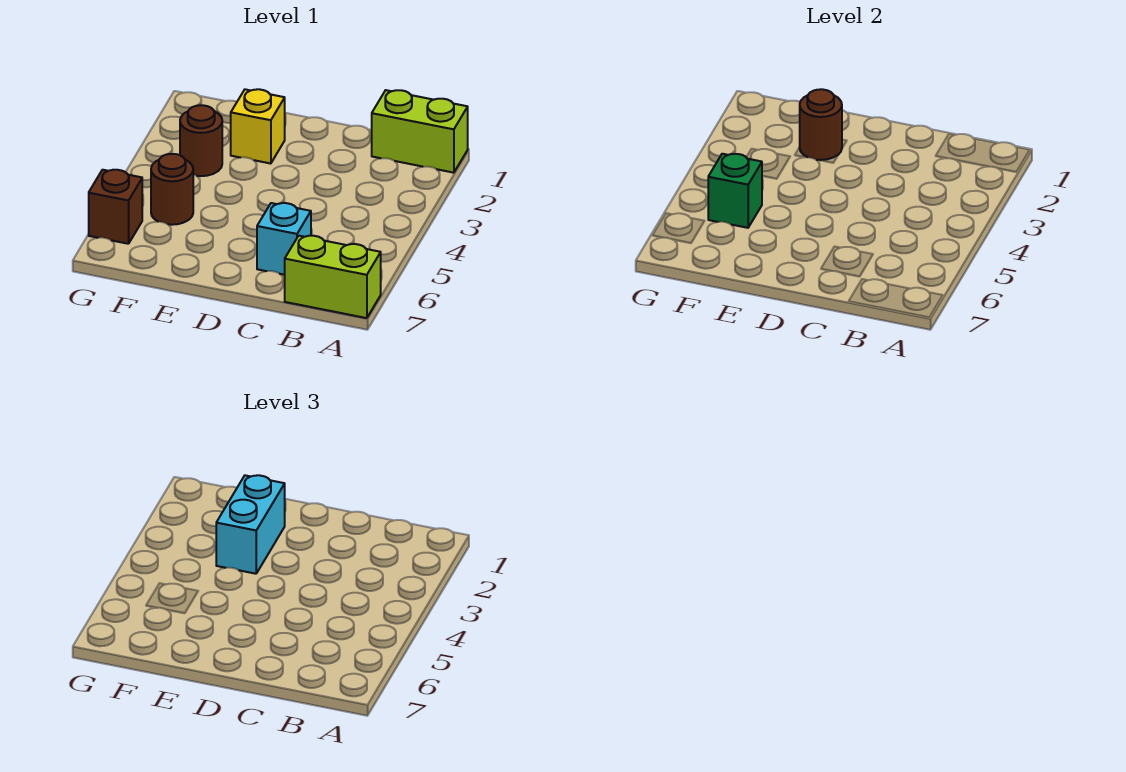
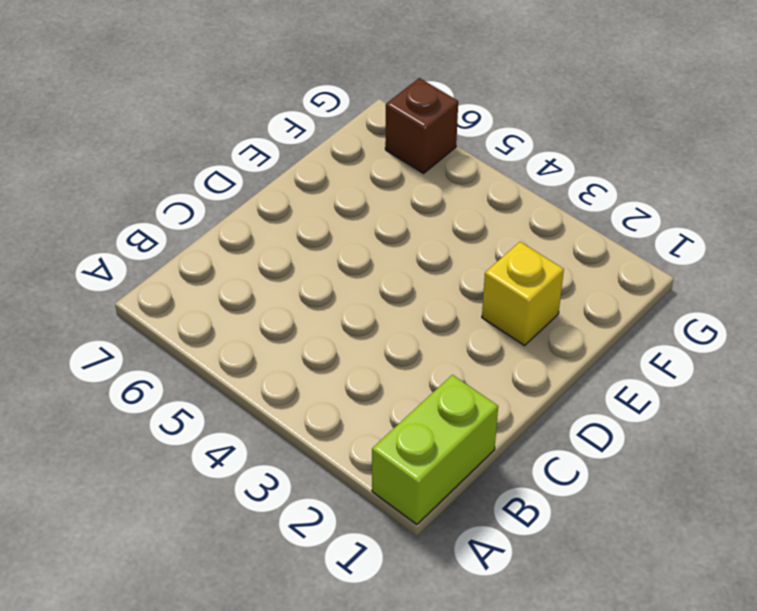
none -> lime brick A7:B7 level 1
none -> cyan brick C6 level 1

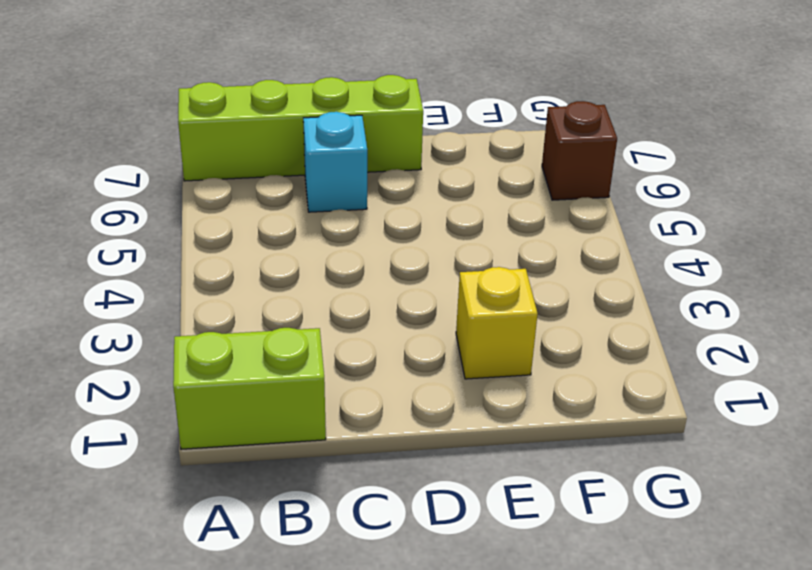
lime brick A7:D7 level 1 -> lime brick A7:B7 level 1
none -> brown round brick F3 level 1
none -> brown round brick F5 level 1

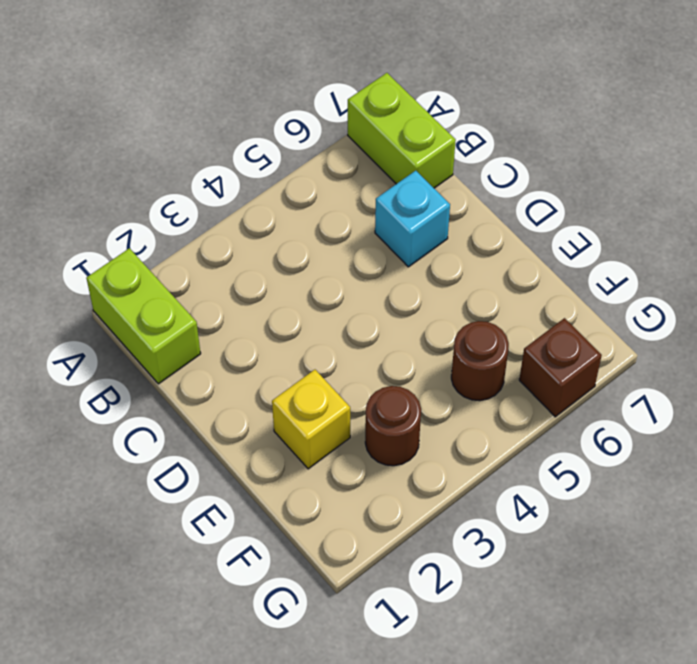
none -> brown round brick E2 level 2
none -> green brick F5 level 2

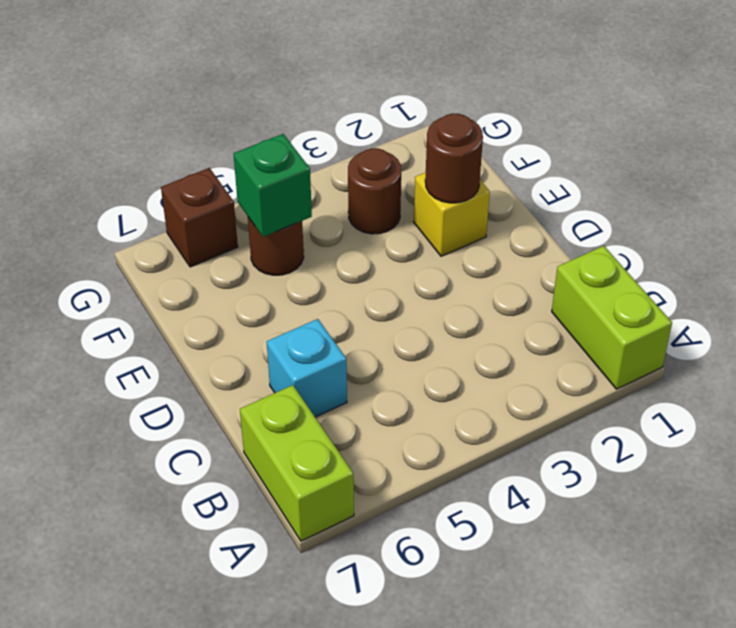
none -> cyan brick E2:E3 level 3

